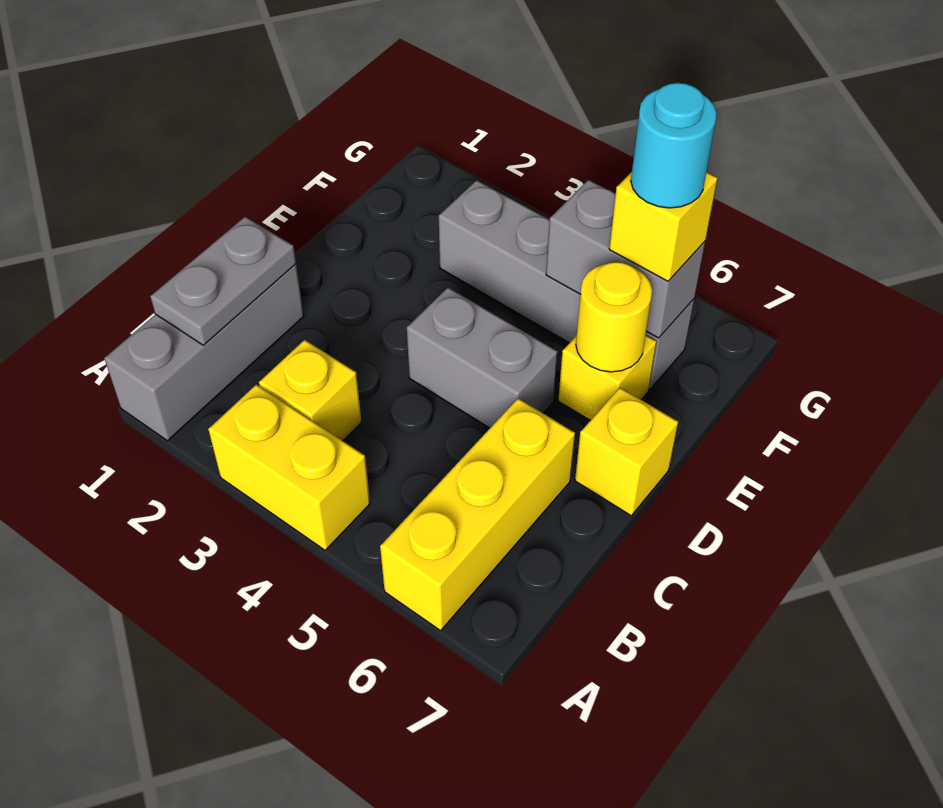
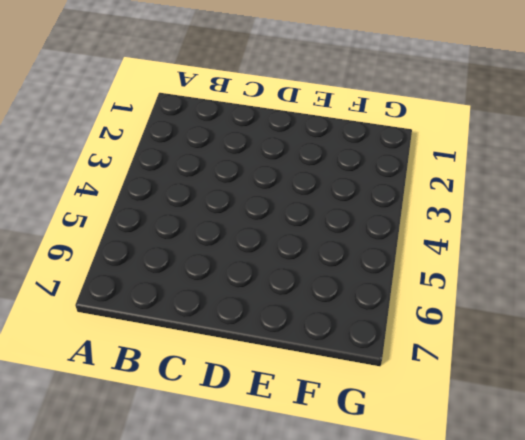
none -> grey brick A1:C1 level 1
none -> yellow brick A3:A4 level 1
none -> yellow brick A6:C6 level 1

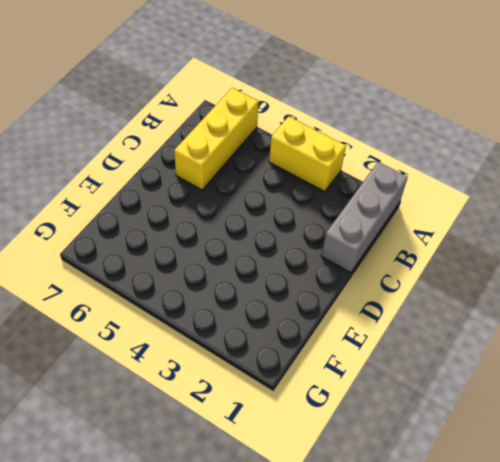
none -> yellow brick B3 level 1
none -> grey brick D4:D5 level 1
none -> yellow brick D7 level 1

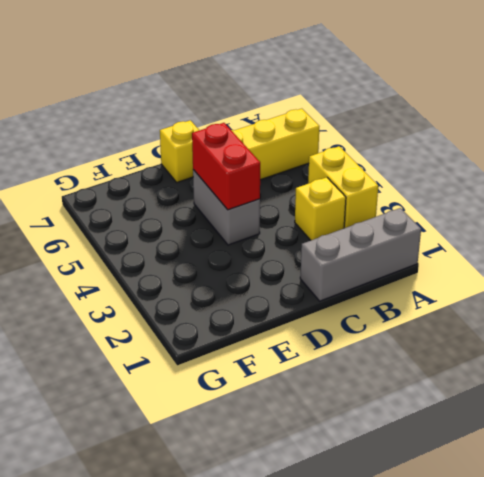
red brick D4:D5 level 2 -> none
none -> yellow brick E6 level 1
none -> grey brick F3:F6 level 1
none -> grey plate B1:C1 level 2

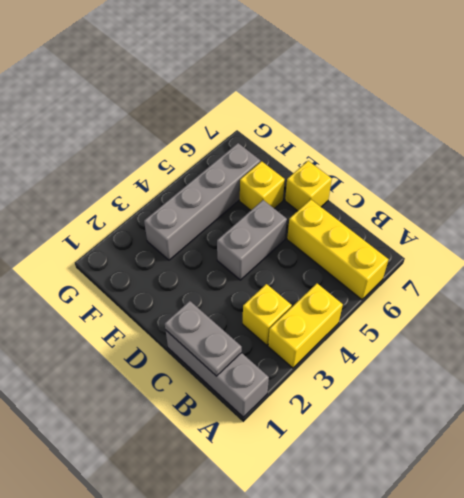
none -> yellow round brick E6 level 2
none -> grey brick F5:F6 level 2
none -> yellow brick F6 level 3

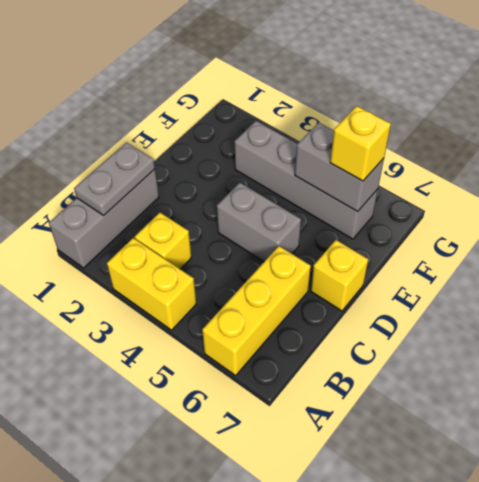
none -> yellow brick E6 level 1
none -> yellow round brick E6 level 2
none -> cyan round brick F6 level 4

